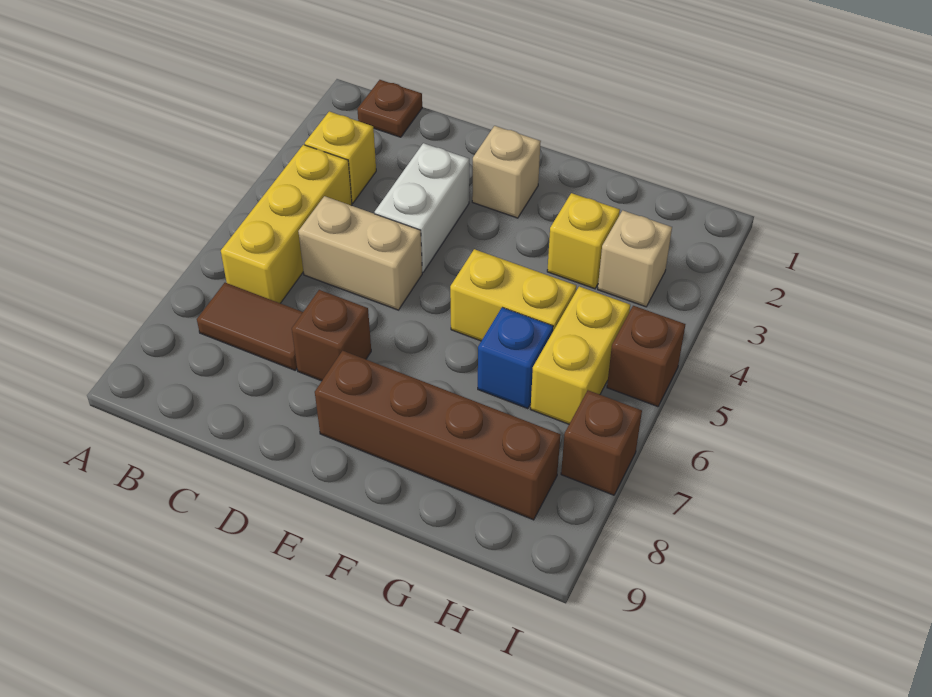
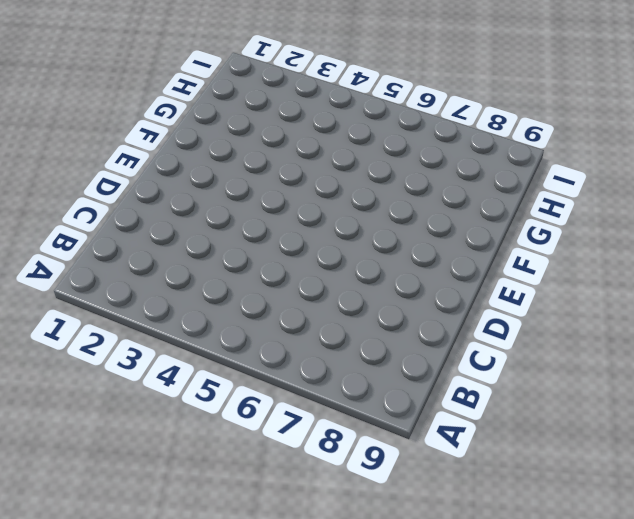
none -> brown plate B1 level 1
none -> yellow brick B3 level 1
none -> yellow brick B4:B6 level 1

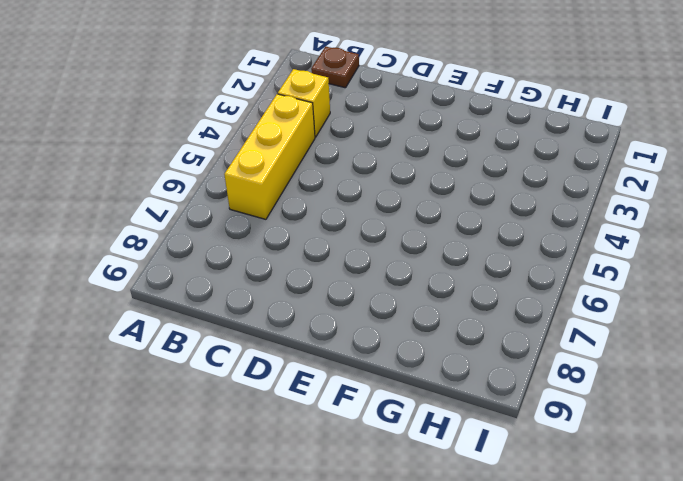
none -> brown tile B7:C7 level 1
none -> tan brick C5:D5 level 1
none -> white brick D3:D4 level 1

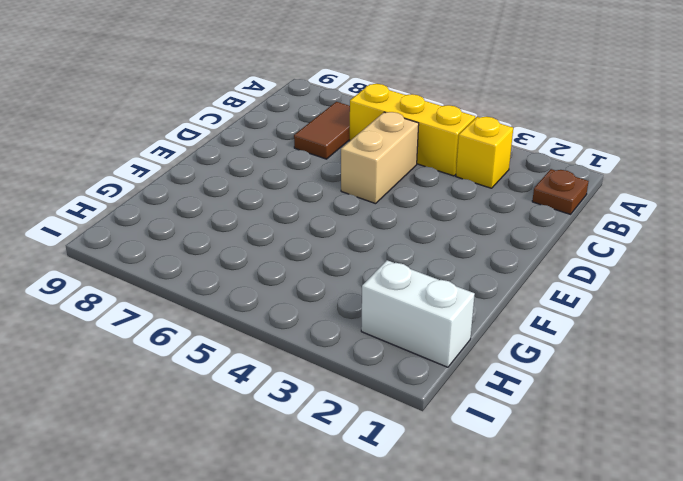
white brick H1:H2 level 1 -> white brick D3:D4 level 1
none -> brown brick D7 level 1
none -> tan brick E2 level 1
none -> brown brick E8:H8 level 1

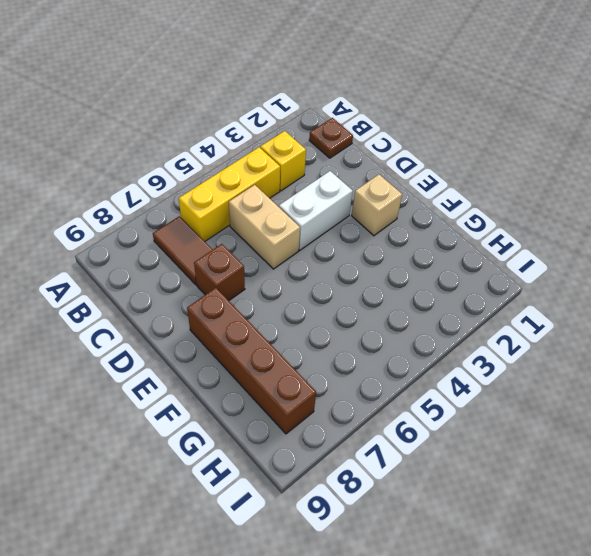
none -> yellow brick F5:G5 level 1
none -> yellow brick G3 level 1
none -> blue brick G6 level 1

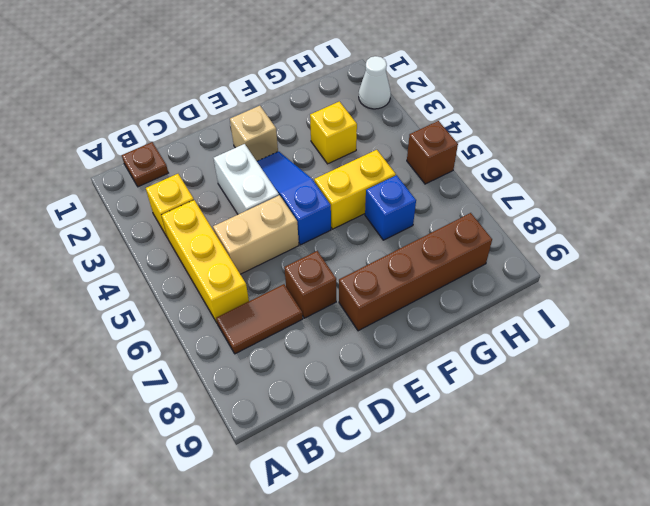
blue slope E3:E5 level 1 top 5 -> none
white cone I2 level 1 -> none
none -> tan brick H3 level 1
none -> yellow brick H5:H6 level 1
none -> brown brick I7 level 1

